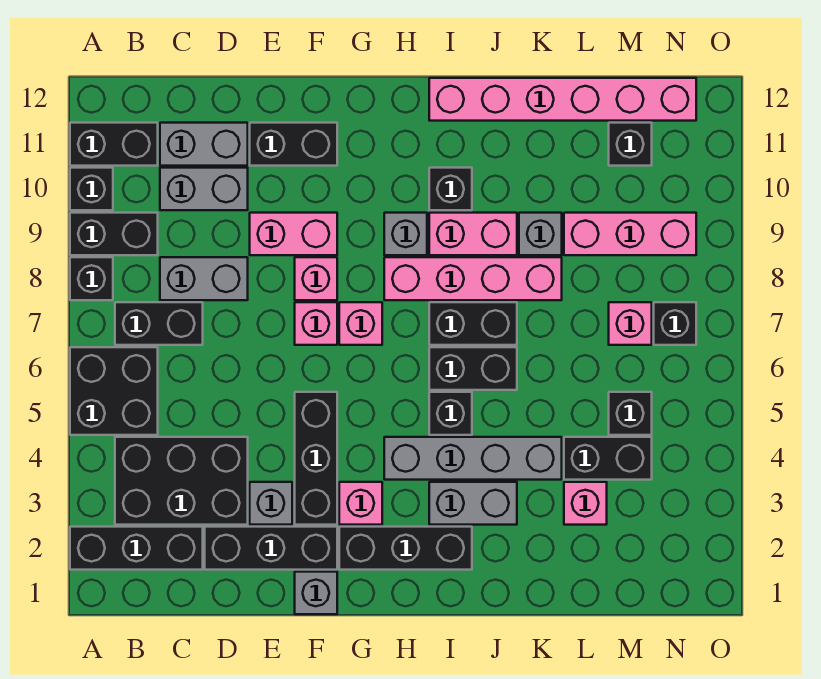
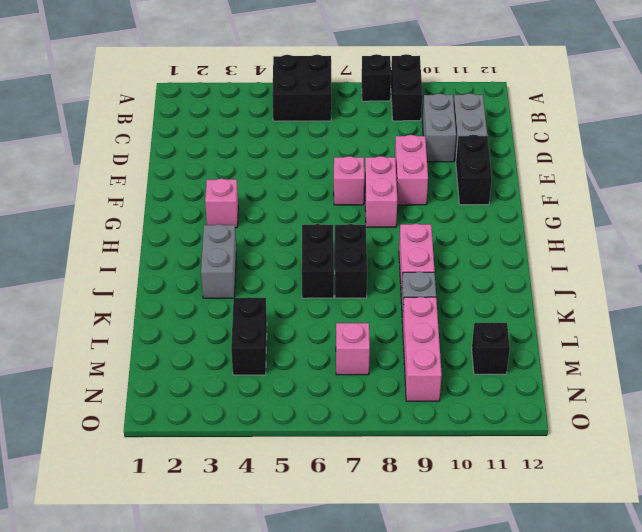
pink brick F8:G8 level 1 -> pink brick F8 level 1
none -> black brick A2:C2 level 1
none -> black brick A10 level 1
none -> black brick A11:B11 level 1
none -> black brick B3:D4 level 1

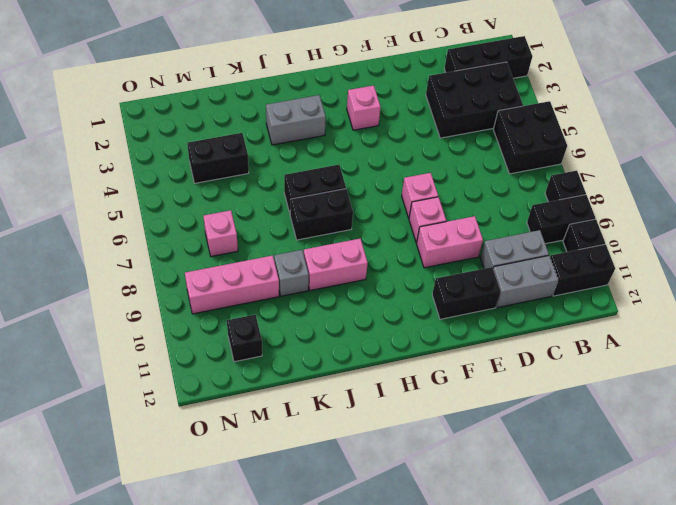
none -> black brick B7:C7 level 1
none -> grey brick C8:D8 level 1
none -> black brick D2:F2 level 1
none -> grey brick E3 level 1

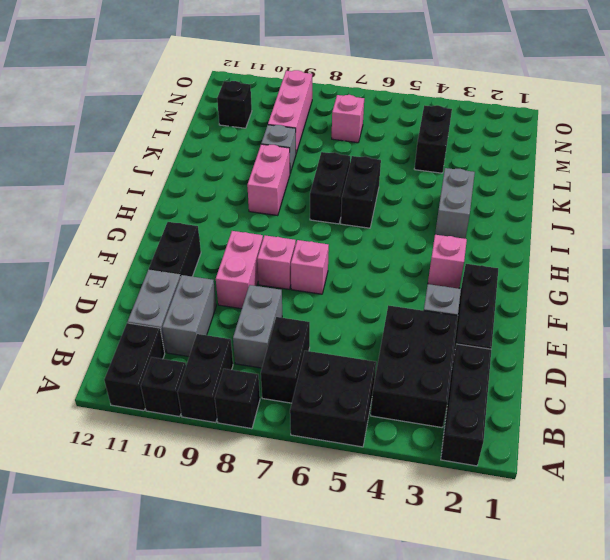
none -> grey brick F1 level 1
none -> black brick F3:F5 level 1
none -> black brick G2:I2 level 1
none -> pink brick G7 level 1

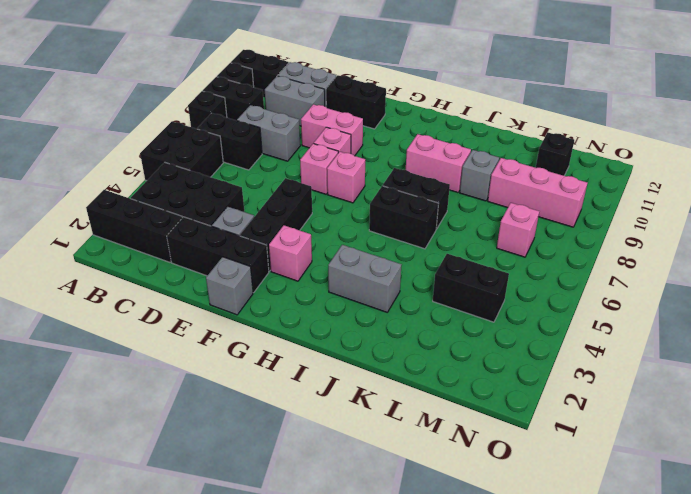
none -> black brick G2:I2 level 1
none -> grey brick H4:K4 level 1
none -> pink brick H8:K8 level 1
none -> grey brick H9 level 1

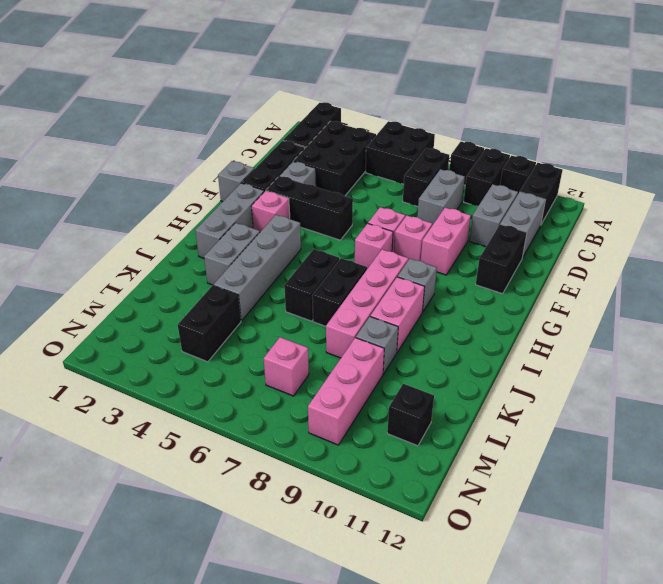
grey brick G2:I2 level 1 -> black brick G2:I2 level 1
none -> black brick I5 level 1
none -> black brick I10 level 1
none -> pink brick I12:N12 level 1
none -> pink brick L3 level 1

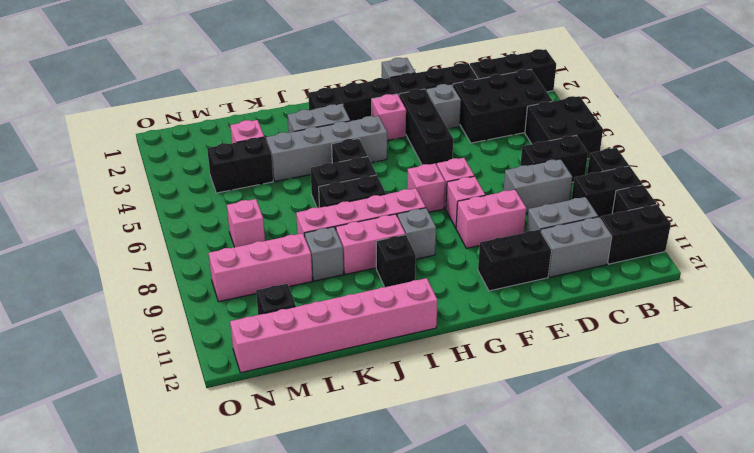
none -> black brick M5 level 1
none -> black brick N7 level 1

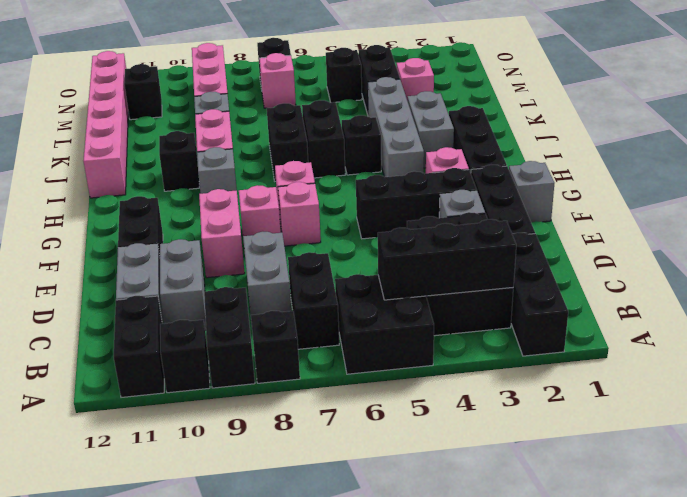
black brick B3:B5 level 2 -> none
none -> pink brick H8:K8 level 1

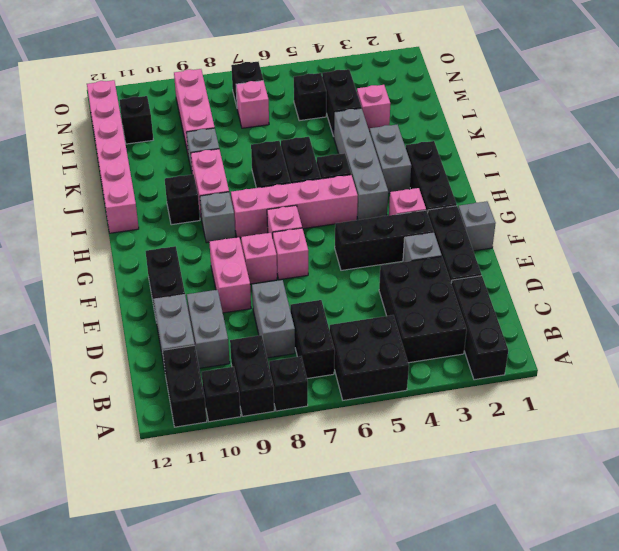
pink brick H5:H8 level 1 -> pink brick H8:K8 level 1

